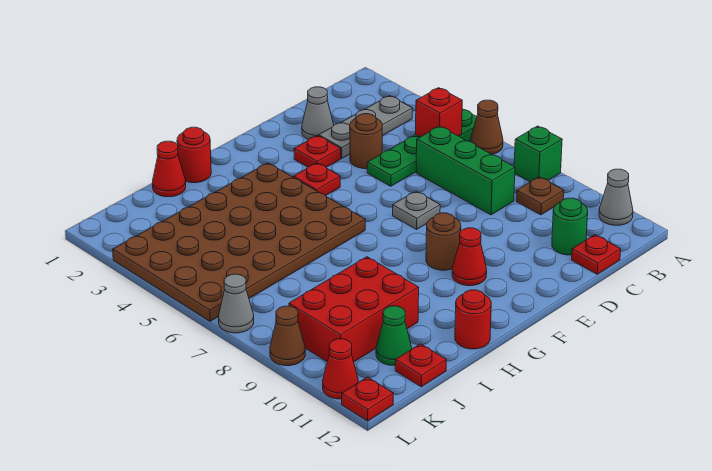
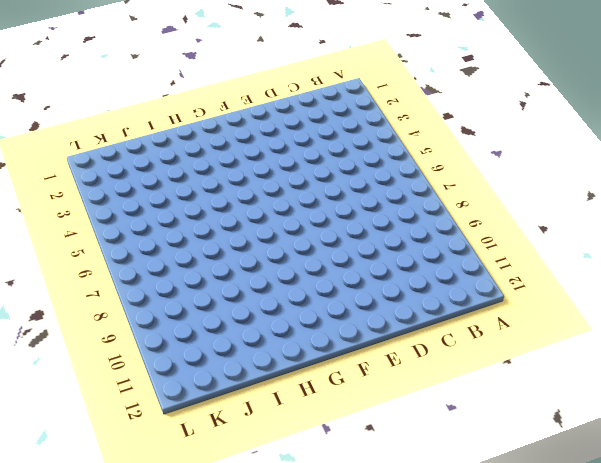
none -> green plate A5:D5 level 1
none -> brown cone A6 level 1
none -> green brick A8 level 1

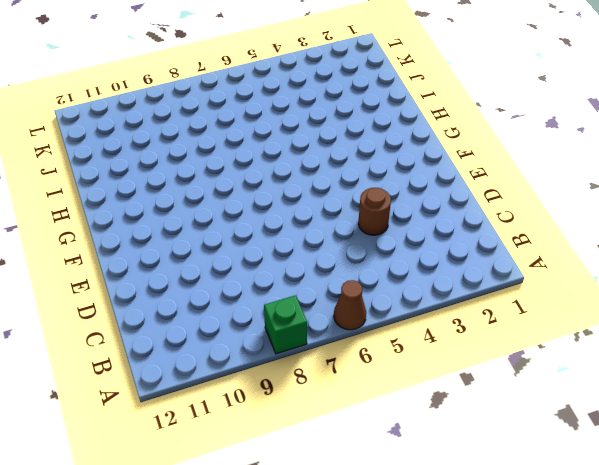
none -> green plate A5:D5 level 1
none -> grey cone A11 level 1
none -> grey plate B3:D3 level 1

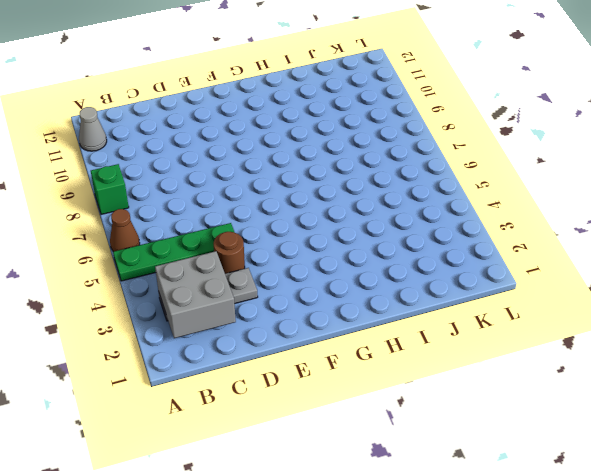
grey brick B2:C3 level 2 -> none
none -> brown plate B9 level 1
none -> green brick C6:C8 level 1
none -> green round brick C11 level 1

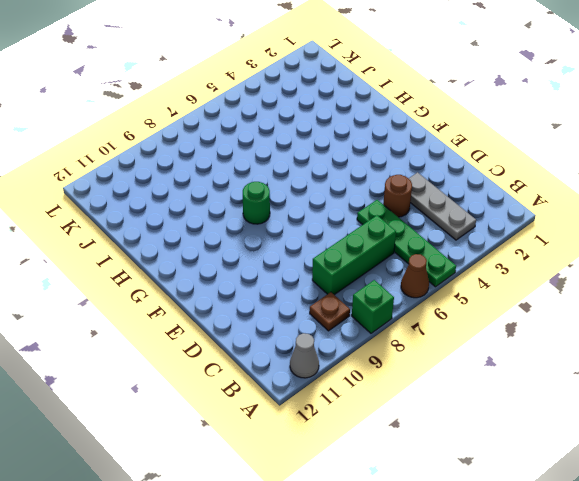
green round brick G8 level 1 -> green round brick C11 level 1
none -> red plate C12 level 1
none -> grey cone D2 level 1
none -> red plate E3 level 1

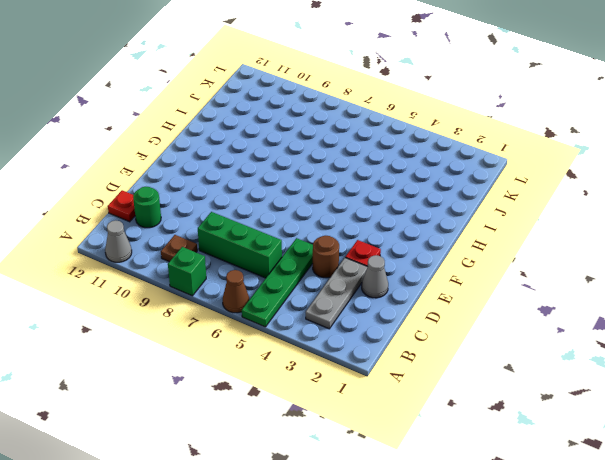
none -> grey plate E7 level 1
none -> red plate F4 level 1
none -> brown round brick F9 level 1

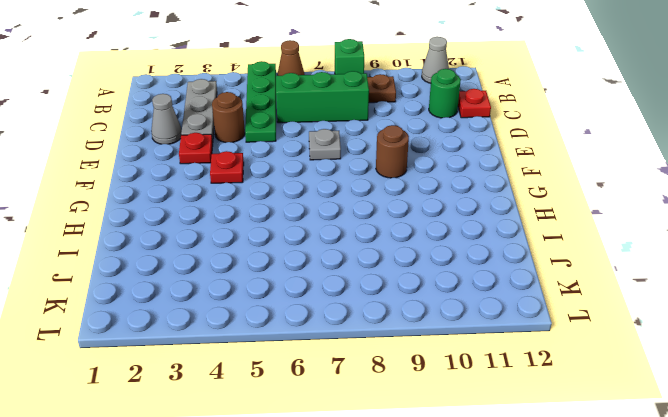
none -> red cone F10 level 1
none -> brown plate G3:L6 level 1
none -> red round brick H1 level 1

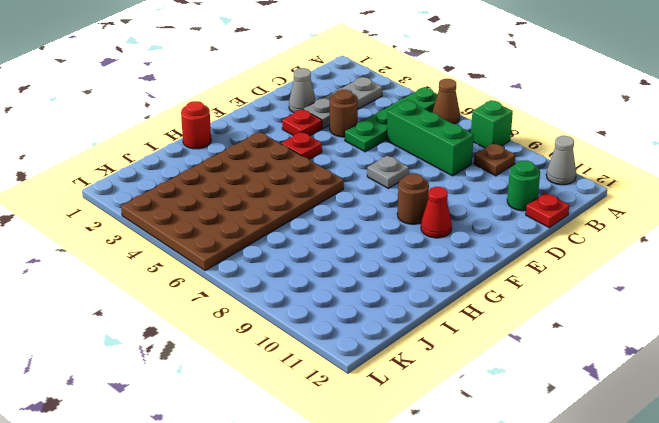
none -> red round brick H12 level 1
none -> red cone I1 level 1
none -> red brick I9:K10 level 1

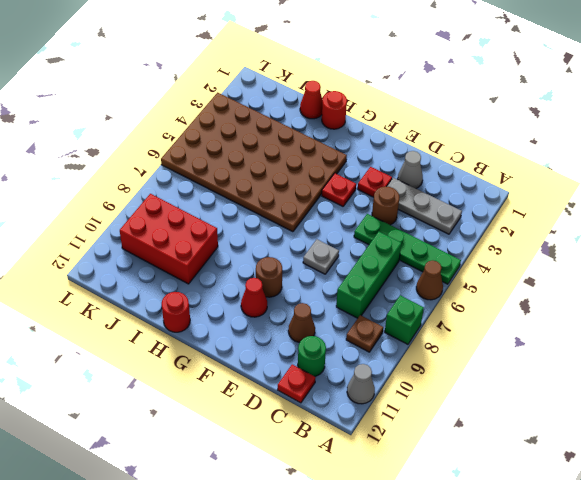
brown cone D10 level 1 -> brown cone L9 level 1
none -> green cone J11 level 1
none -> red plate J12 level 1
none -> grey cone L7 level 1

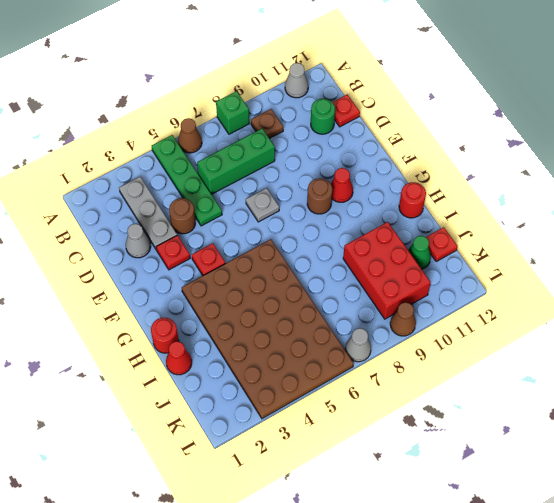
none -> red cone L11 level 1
none -> red plate L12 level 1
none -> red brick B5 level 2

